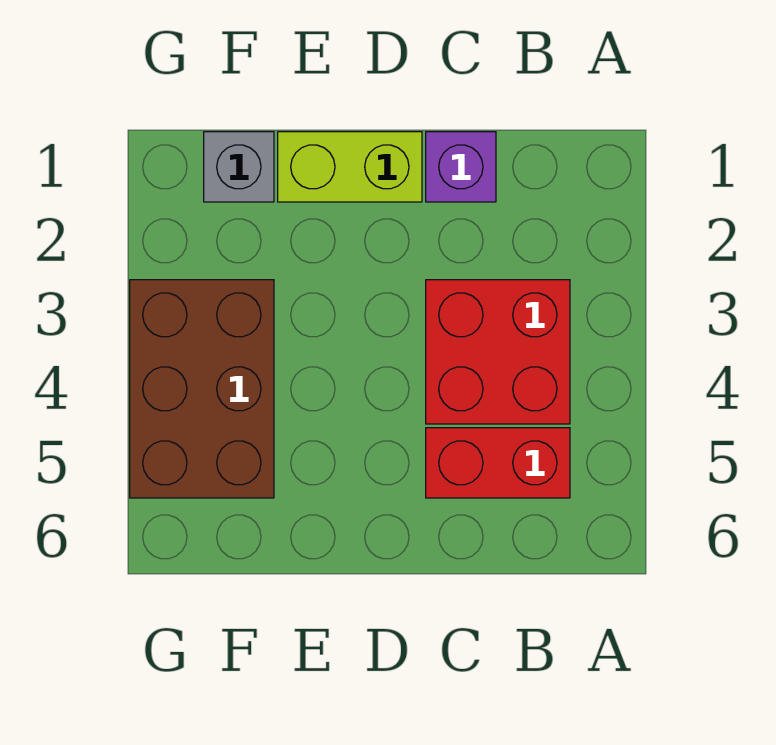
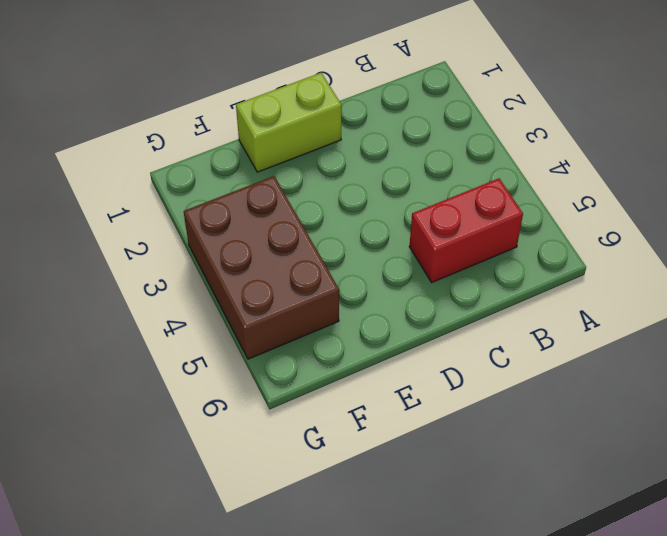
none -> red brick B3:C4 level 1
none -> purple brick C1 level 1

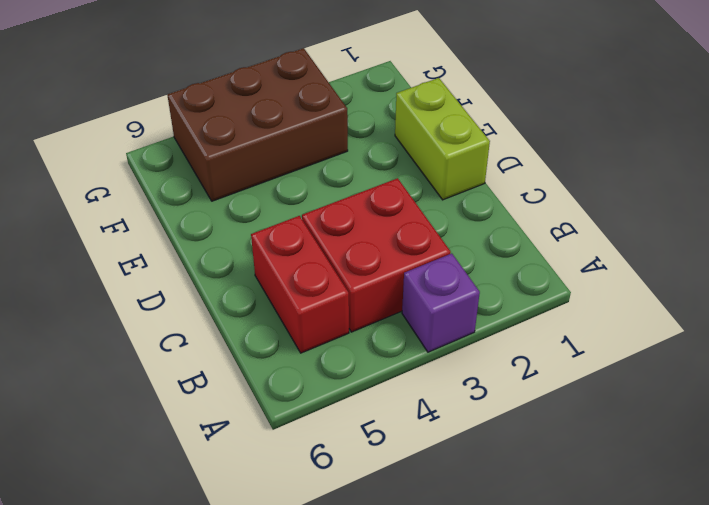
purple brick A3 level 1 -> purple brick C1 level 1
none -> grey brick F1 level 1

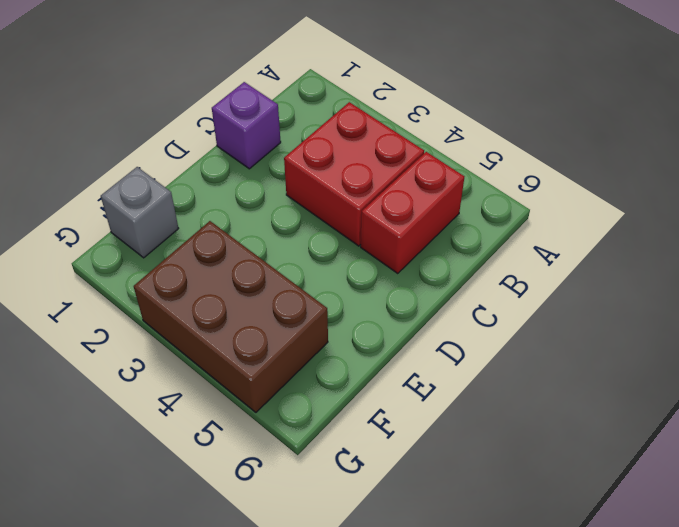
none -> lime brick D1:E1 level 1

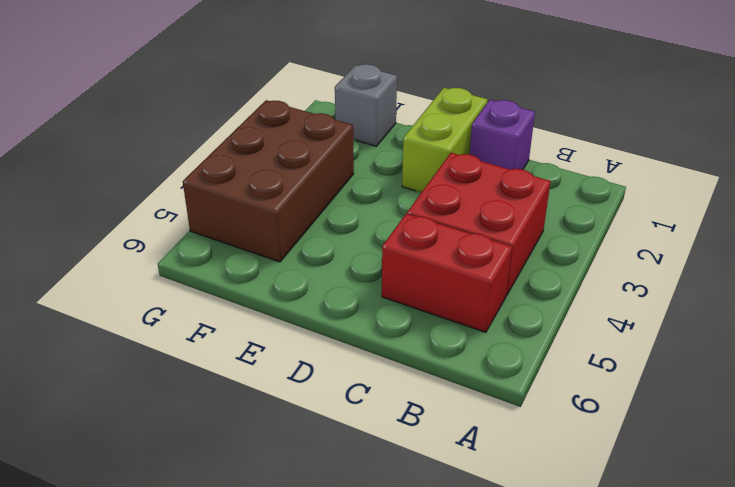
lime brick D1:D2 level 1 -> lime brick D1:E1 level 1

